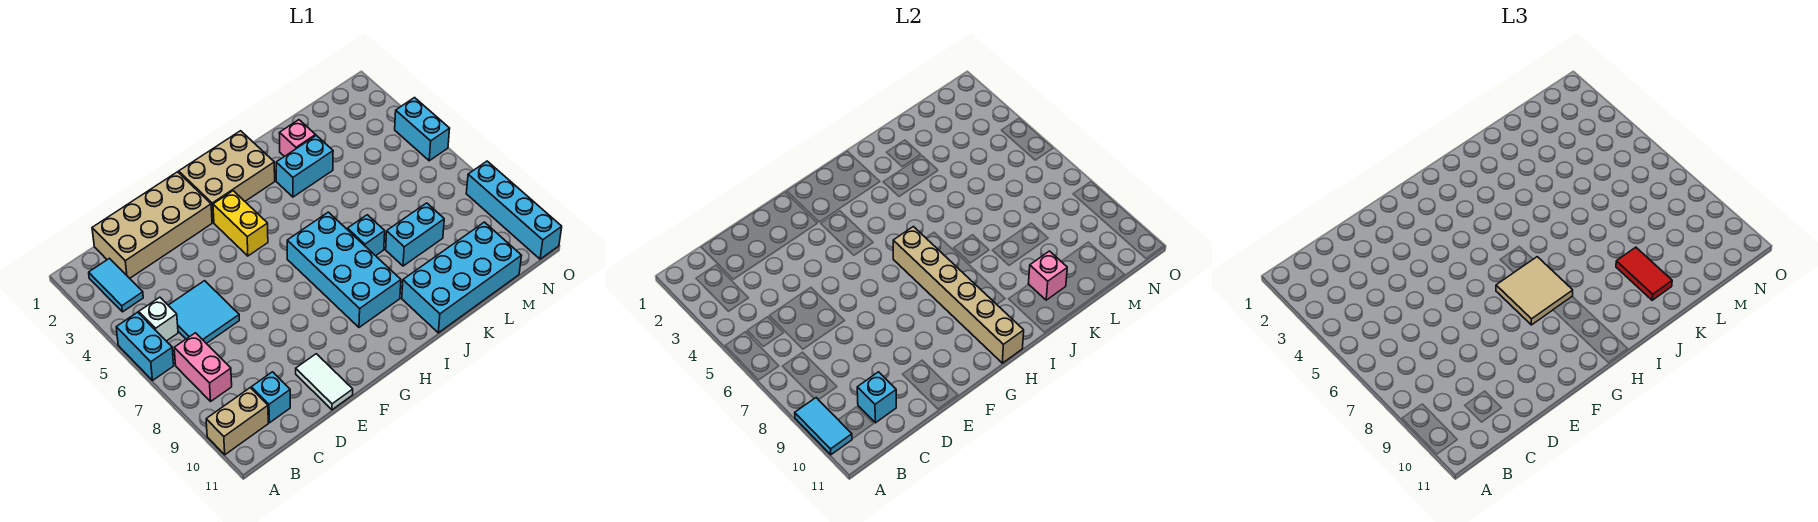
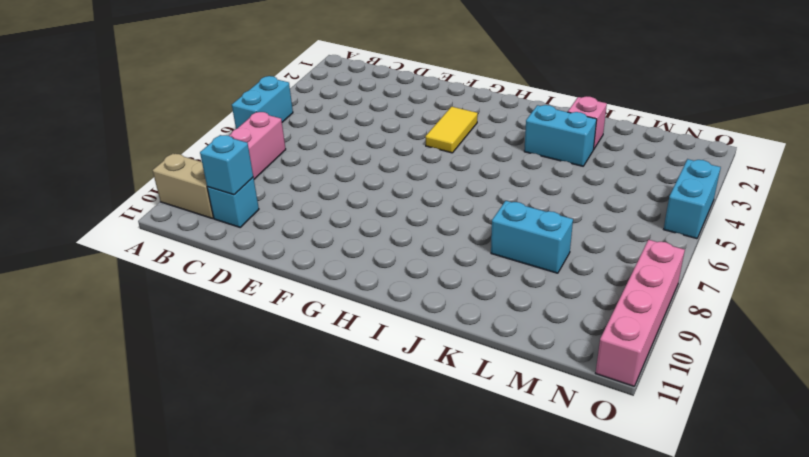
yellow tile G3:G4 level 1 -> yellow brick G3:G4 level 1
pink brick O8:O11 level 1 -> cyan brick O8:O11 level 1
none -> cyan tile B2:B3 level 1
none -> white brick B5 level 1
none -> tan brick C1:F2 level 1

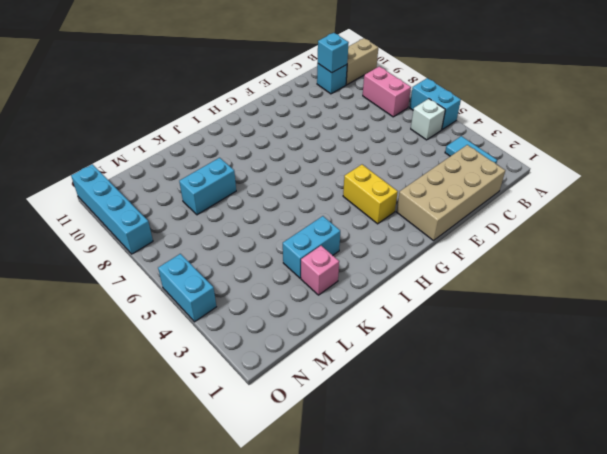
none -> cyan tile C5:D6 level 1
none -> white tile E10:E11 level 1
none -> tan brick G1:I2 level 1

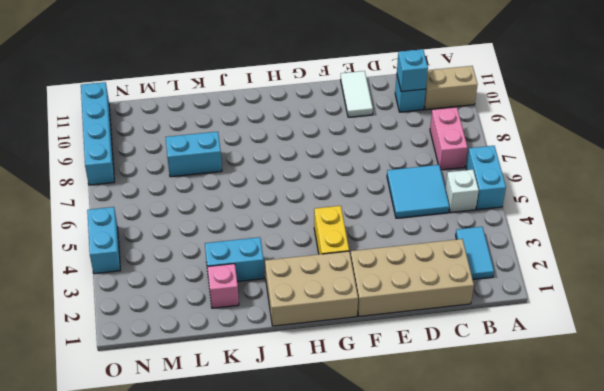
none -> cyan brick H6:I9 level 1
none -> cyan brick J7 level 1
none -> cyan brick J10:M11 level 1

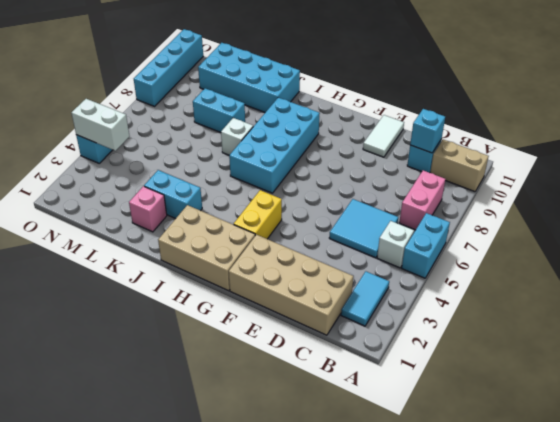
white brick J7 level 1 -> cyan brick J7 level 1
white brick N4:O4 level 2 -> none
none -> cyan tile A9:A10 level 2
none -> tan brick H6:H11 level 2
none -> pink brick K10 level 2

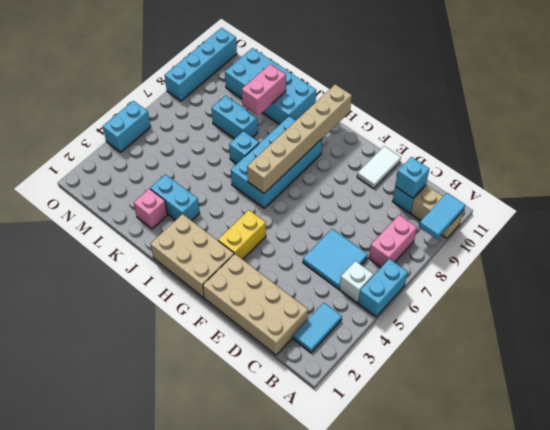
pink brick K9:K10 level 2 -> pink brick K10 level 2
none -> tan tile G7:H8 level 3
none -> red tile K9:K10 level 3

